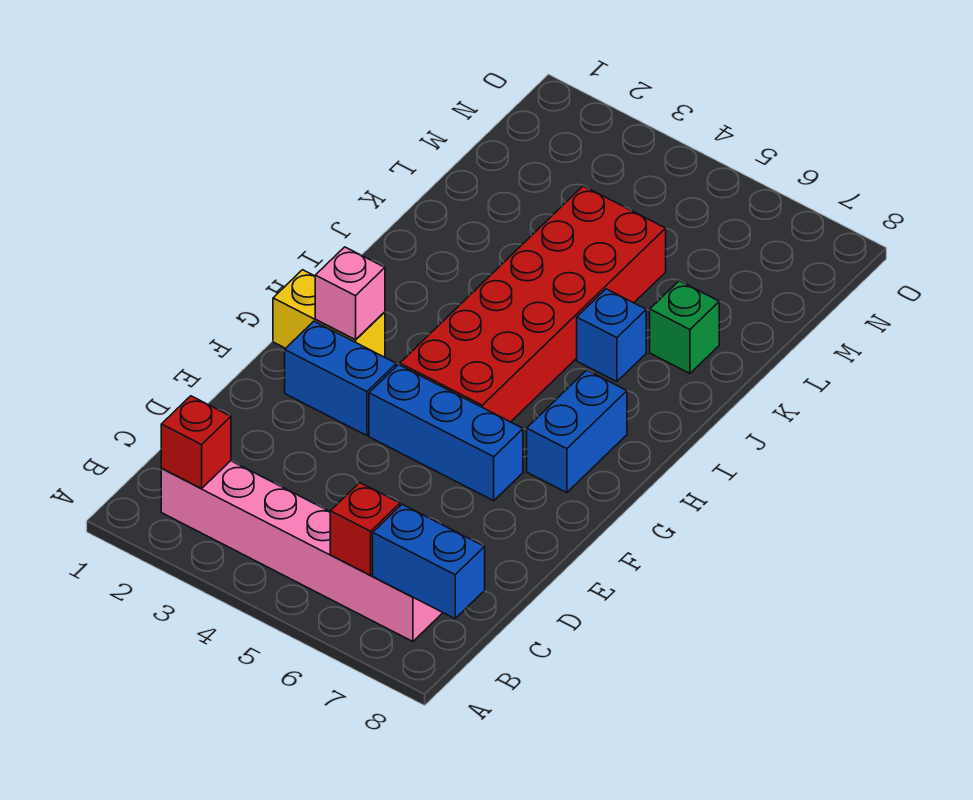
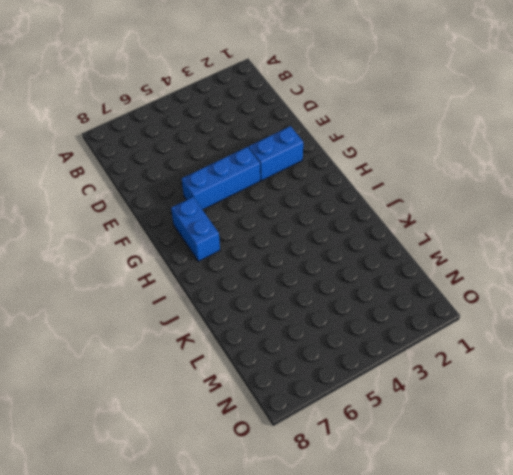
none -> pink brick B2:B7 level 1
none -> yellow brick G1:G2 level 1
none -> red brick G4:L5 level 1

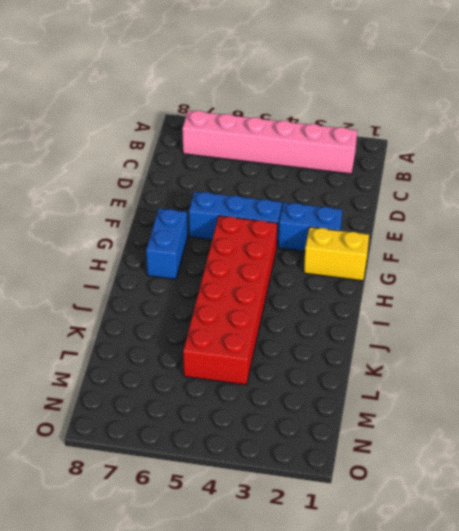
none -> blue brick J6 level 1
none -> green brick K7 level 1
none -> red brick B2 level 2

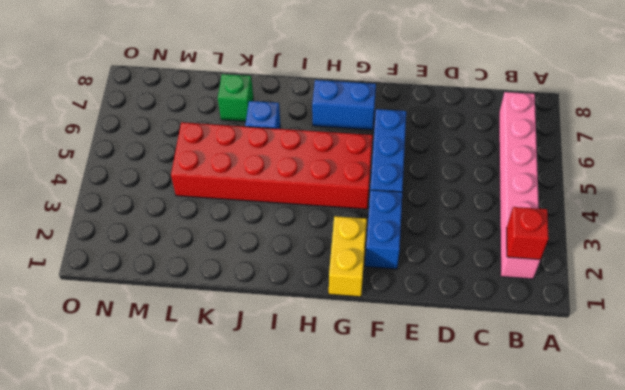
none -> red brick B6 level 2
none -> blue brick B7:B8 level 2
none -> pink brick G2 level 2

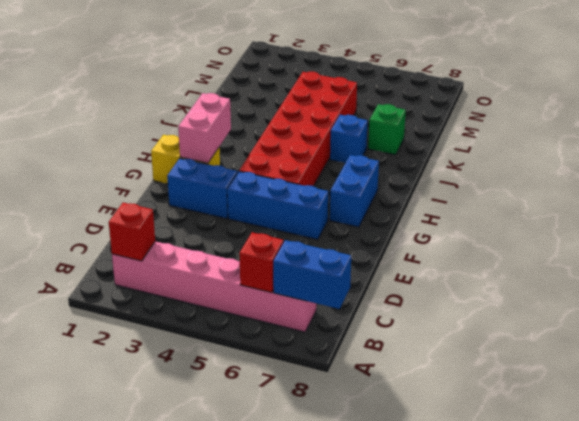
pink brick G2:H2 level 2 -> pink brick G2 level 2

